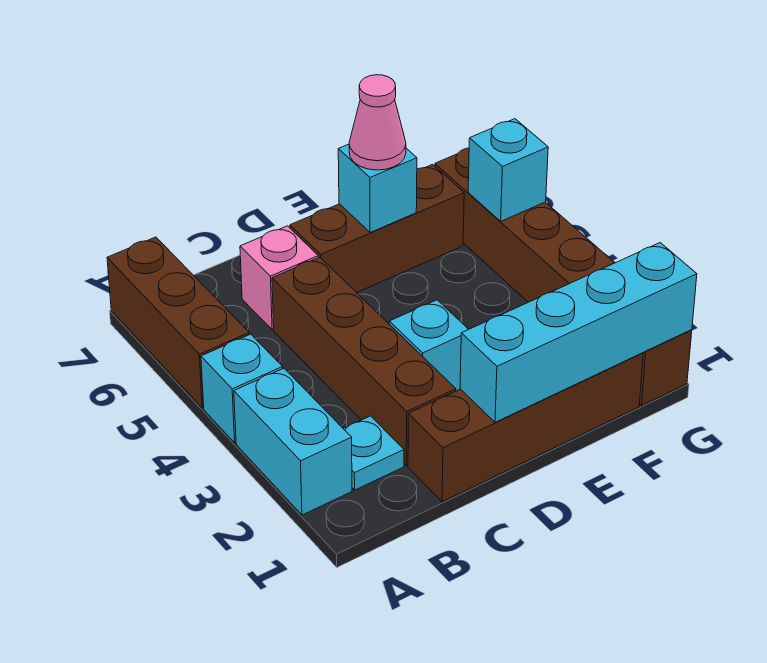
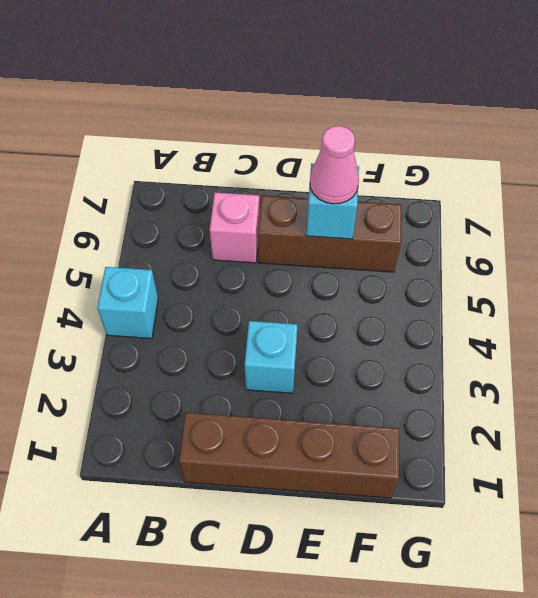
none -> cyan brick A2:A3 level 1
none -> brown brick A5:A7 level 1
none -> cyan plate B2 level 1

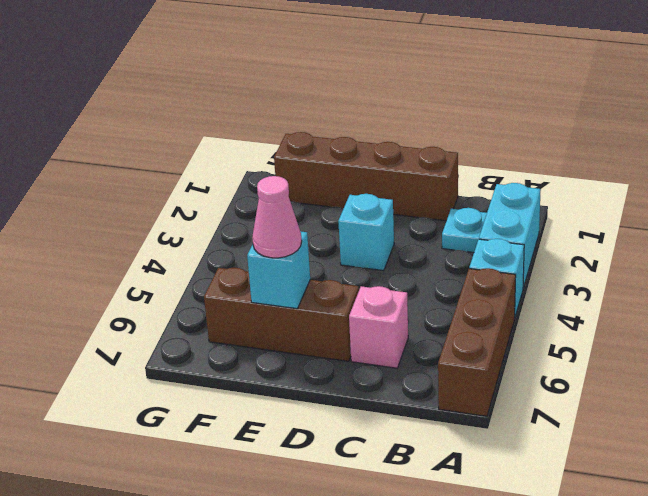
none -> brown brick C2:C5 level 1
none -> brown brick G1:G6 level 1
none -> cyan brick D1:G1 level 2

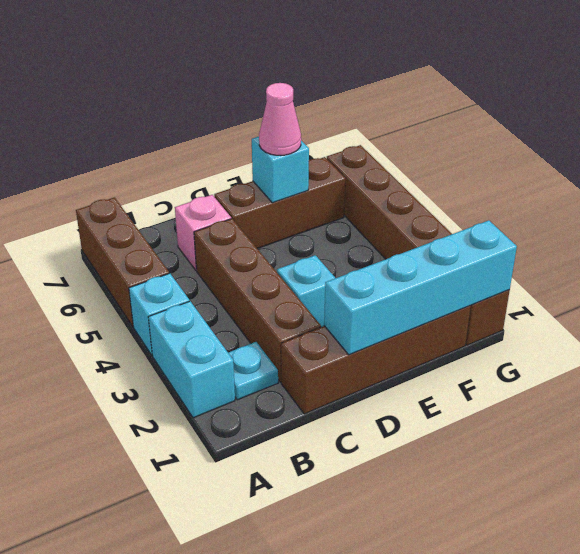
none -> cyan brick G5 level 2

